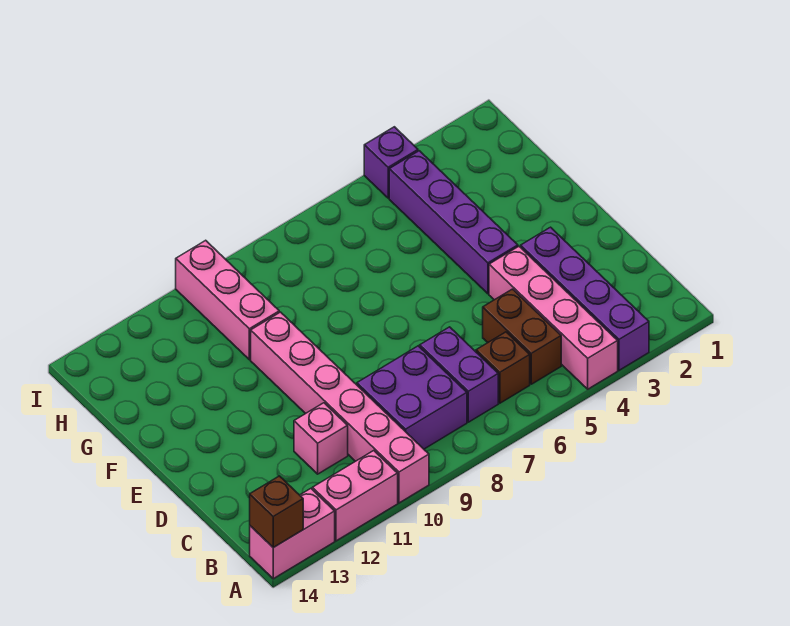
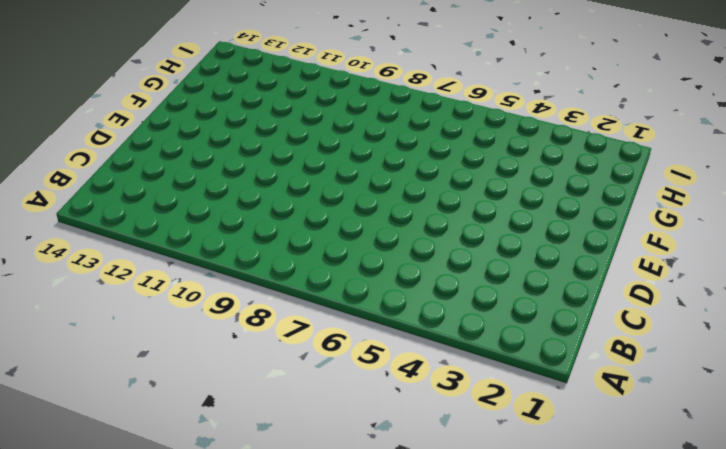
none -> purple brick A3:D3 level 1
none -> pink brick A4:D4 level 1
none -> pink brick A10:F10 level 1

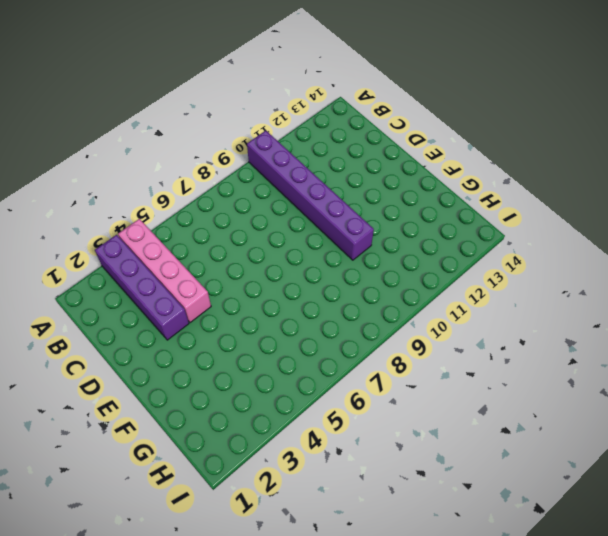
purple brick A10:F10 level 1 -> pink brick A10:F10 level 1
none -> pink brick A11:A12 level 1
none -> pink brick A13:A14 level 1
none -> brown brick B5:C5 level 1

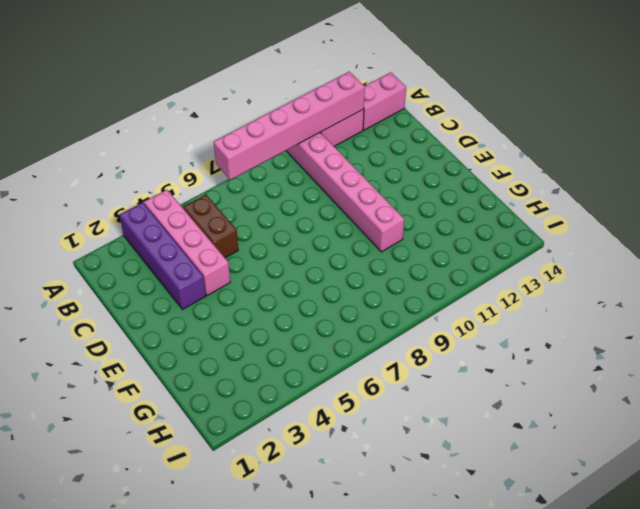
pink brick A7:A12 level 2 -> none
none -> brown brick B6 level 1
none -> purple brick B7:C7 level 1
none -> purple brick B8:C9 level 1

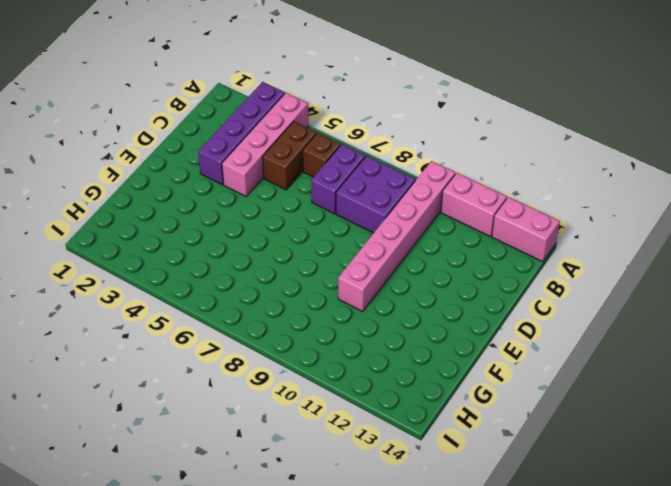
none -> pink brick C11 level 1
none -> purple brick E4:H4 level 1
none -> pink brick G10:I10 level 1

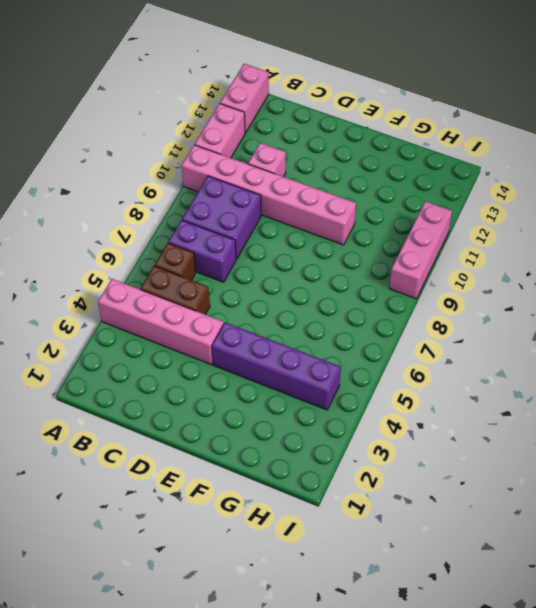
pink brick I9:I11 level 1 -> pink brick G10:I10 level 1
none -> purple brick A3:D3 level 1
none -> purple brick I4 level 1
none -> brown brick A14 level 2

